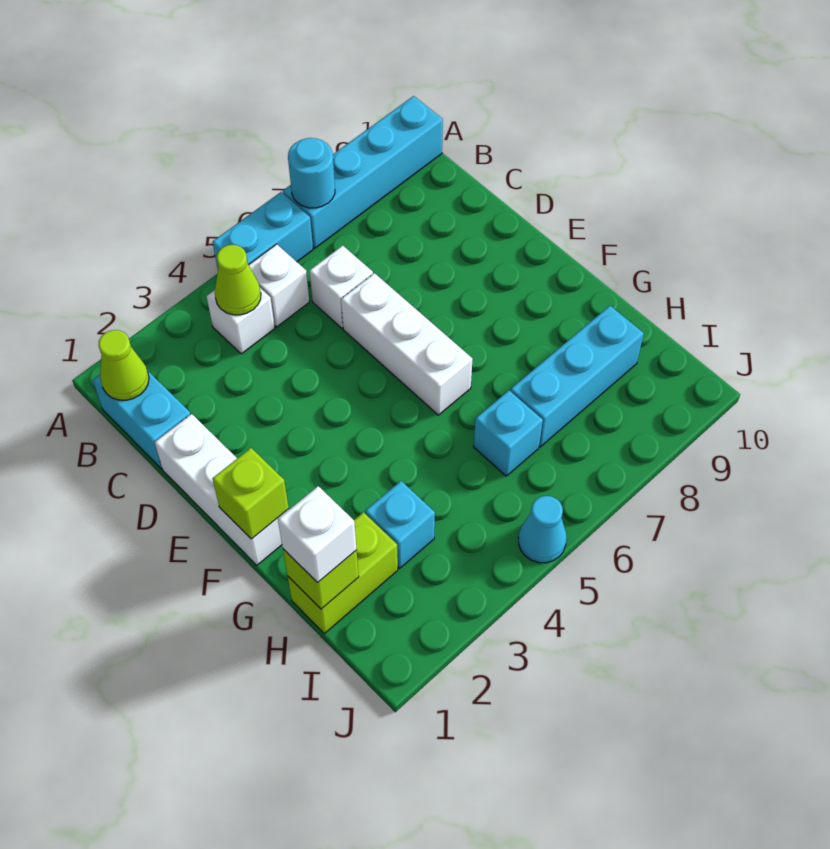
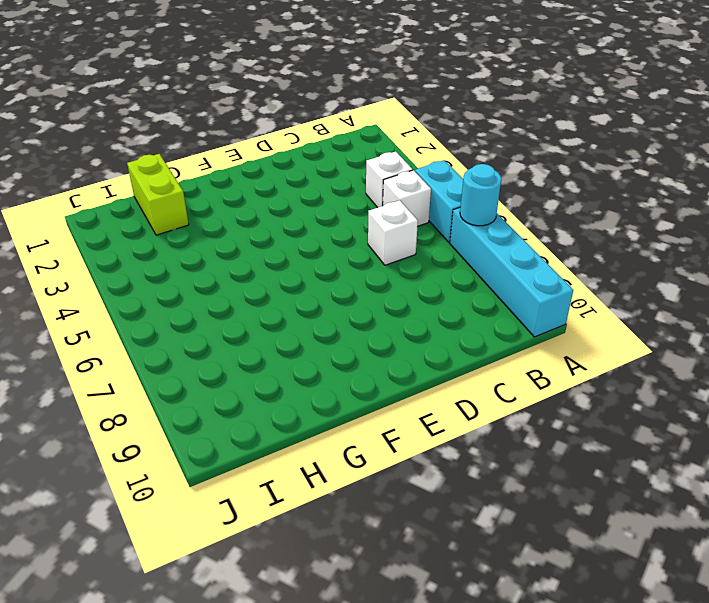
none -> cyan brick B1:C1 level 1
none -> white brick D1:F1 level 1
none -> white brick D6:F6 level 1

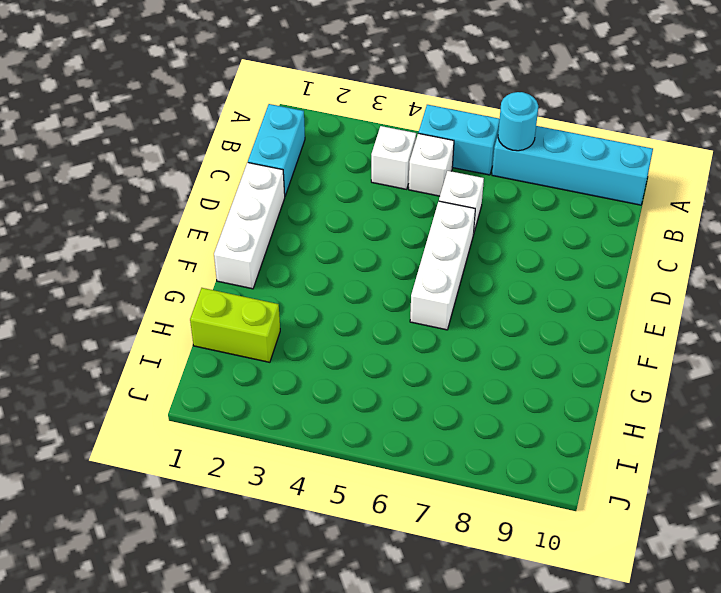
none -> cyan brick H3 level 1
none -> cyan brick H6 level 1
none -> cyan brick H7:H9 level 1

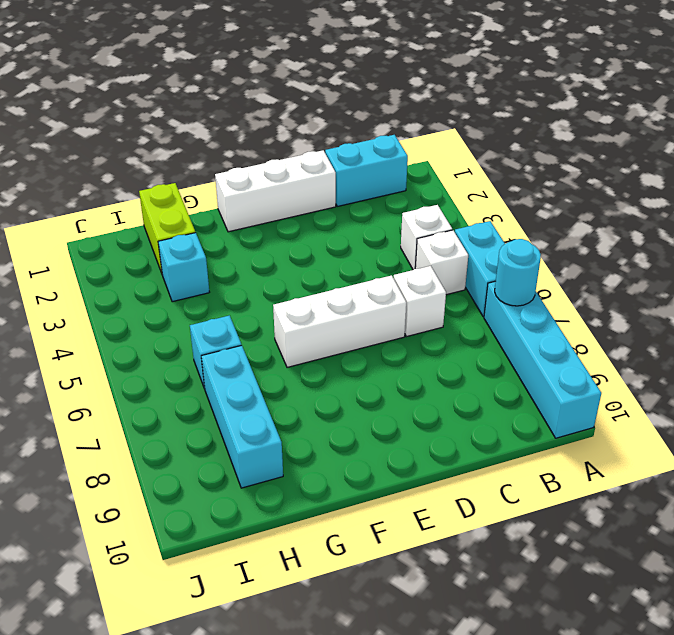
none -> cyan cone J5 level 1
none -> lime cone B1 level 2
none -> lime cone B4 level 2

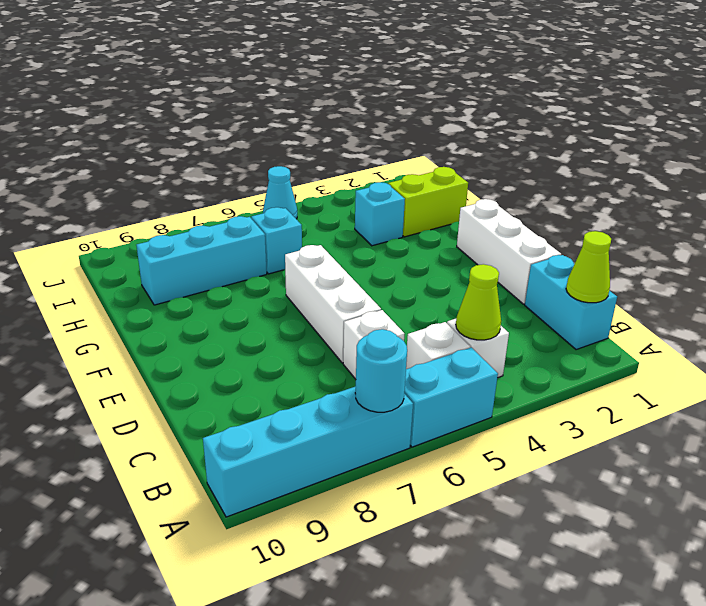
none -> lime brick F1 level 2
none -> lime brick H1 level 2
none -> white brick H1 level 3

